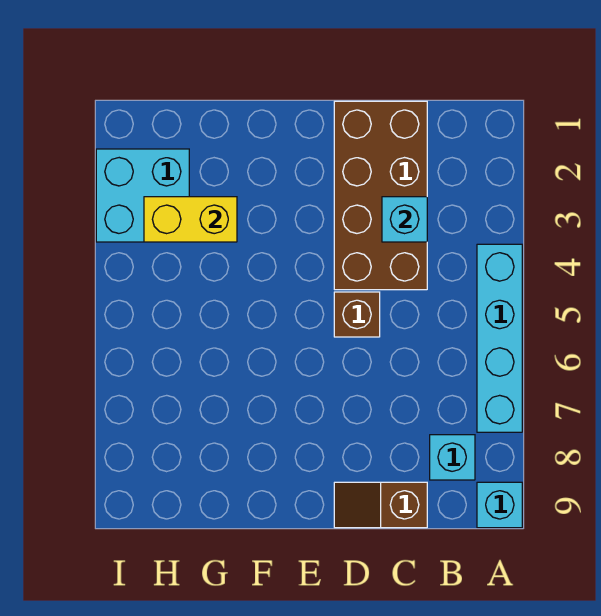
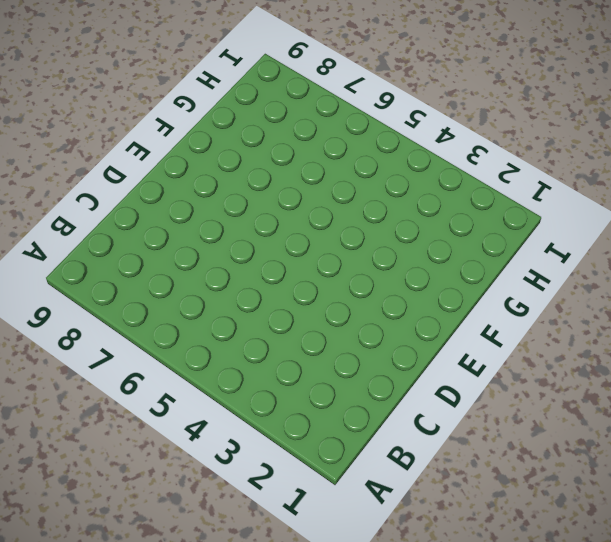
none -> cyan brick A4:A7 level 1
none -> cyan brick A9 level 1

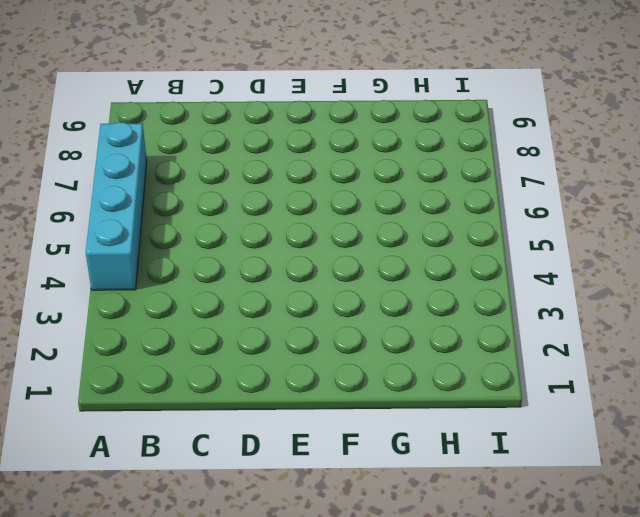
none -> cyan brick A9 level 1
none -> cyan brick B8 level 1

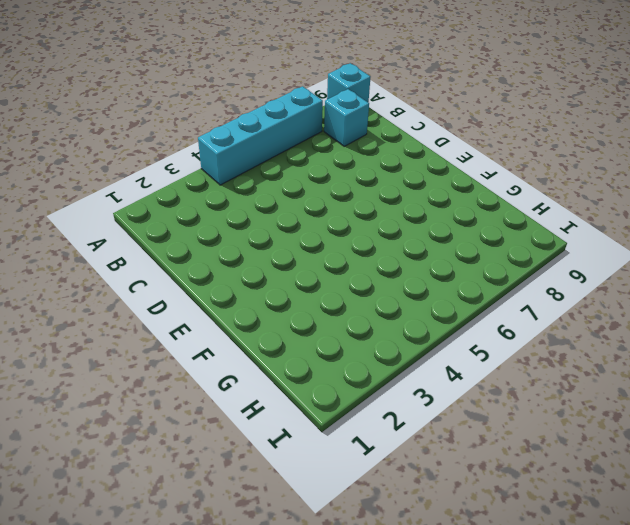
none -> brown brick C1:D4 level 1
none -> brown slope C9:D9 level 1 top C

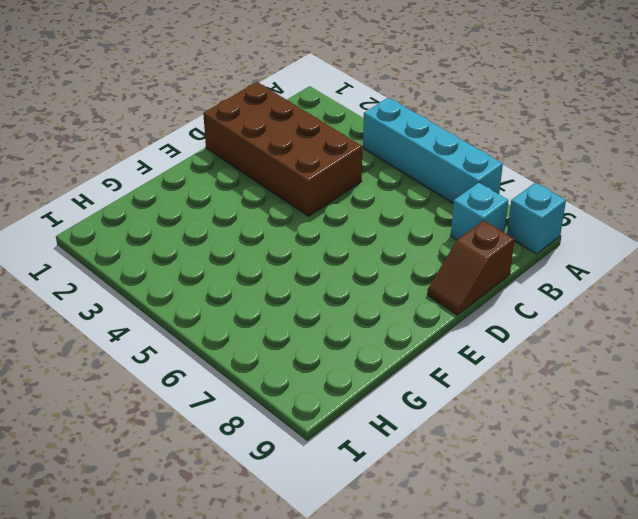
none -> brown brick D5 level 1
none -> cyan brick H2:I3 level 1

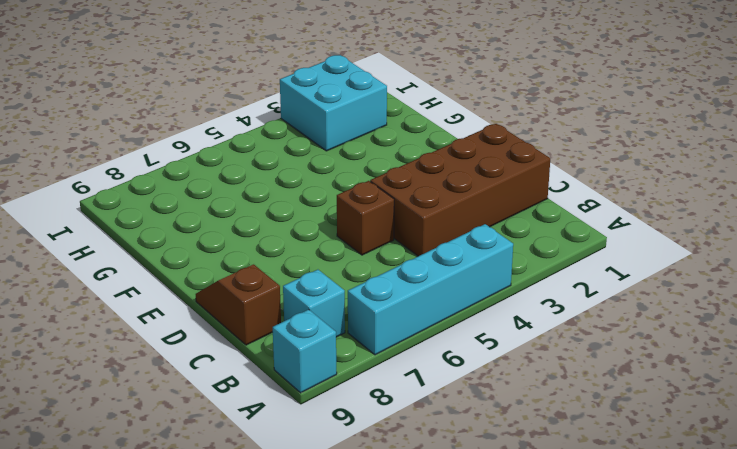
none -> cyan brick C3 level 2
none -> yellow brick G3:H3 level 2

